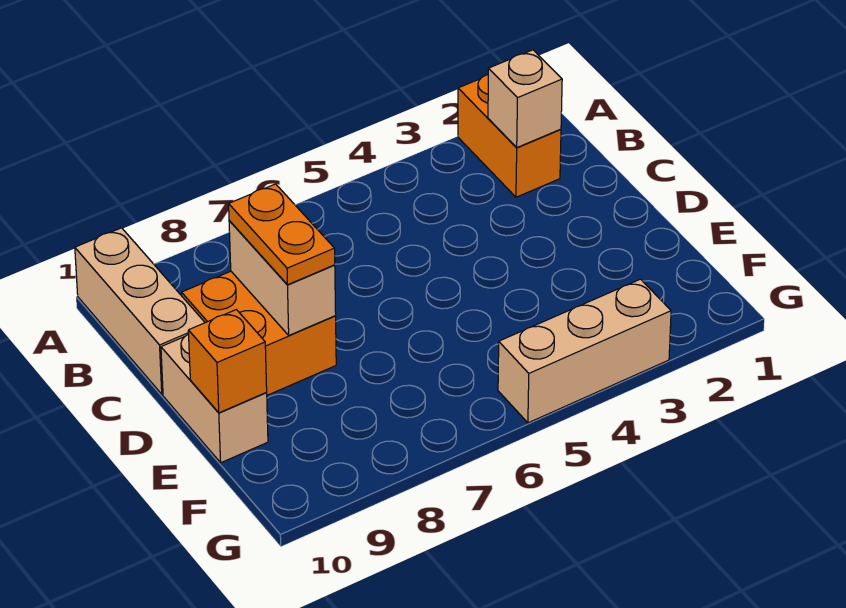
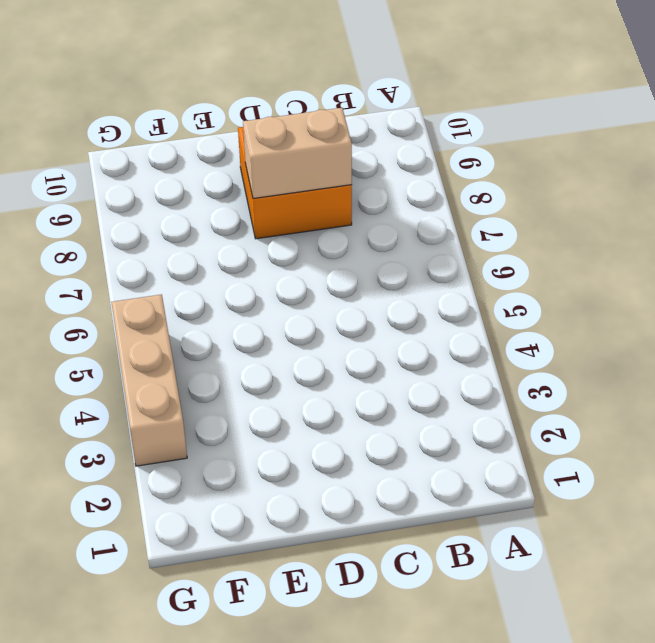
none -> orange brick A2:B2 level 1
none -> tan brick A10:C10 level 1

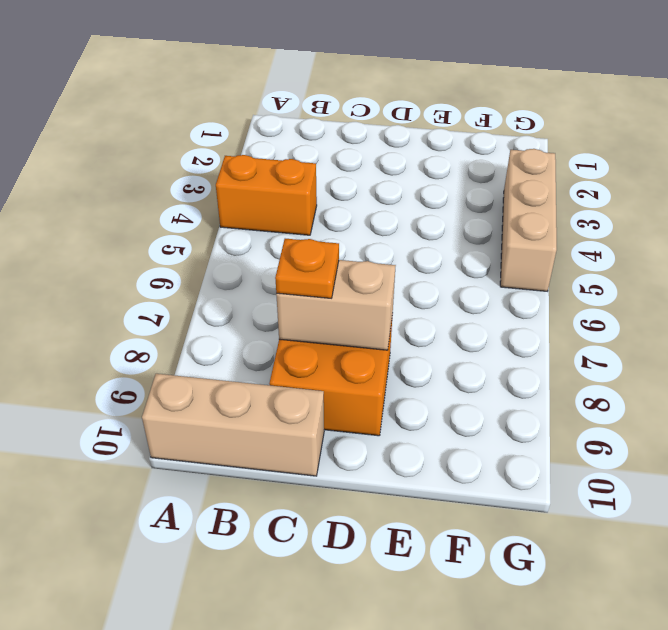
orange brick A4:B4 level 1 -> orange brick A2:B2 level 1
orange plate C8 level 3 -> orange plate C8:D8 level 3
none -> tan brick D10:E10 level 1
none -> tan brick B2 level 2

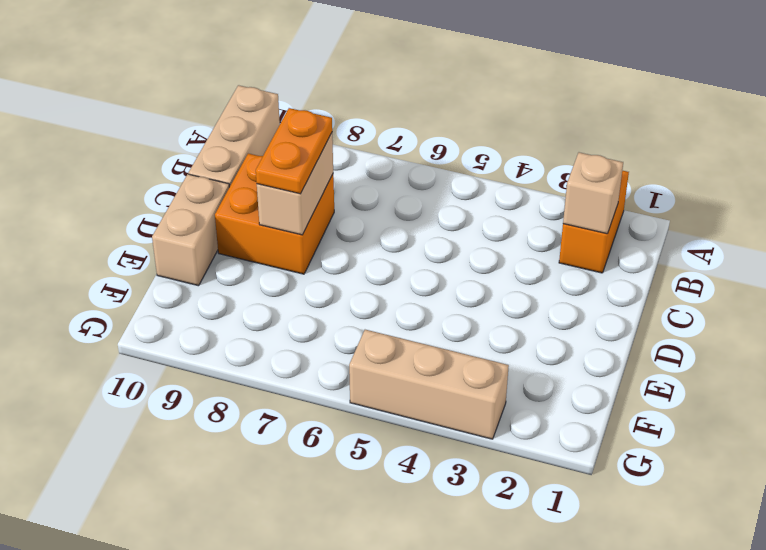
none -> orange brick E10 level 2

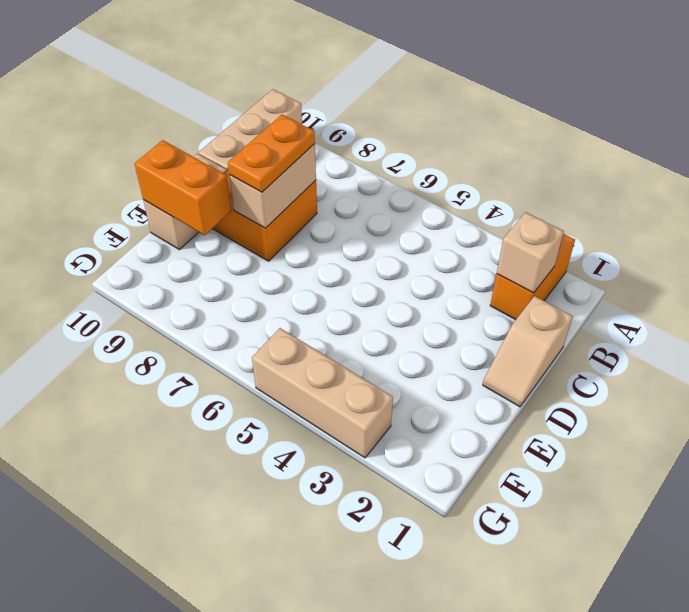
tan slope C1:D1 level 1 top C -> none
orange brick E9:E10 level 2 -> orange brick E10 level 2

